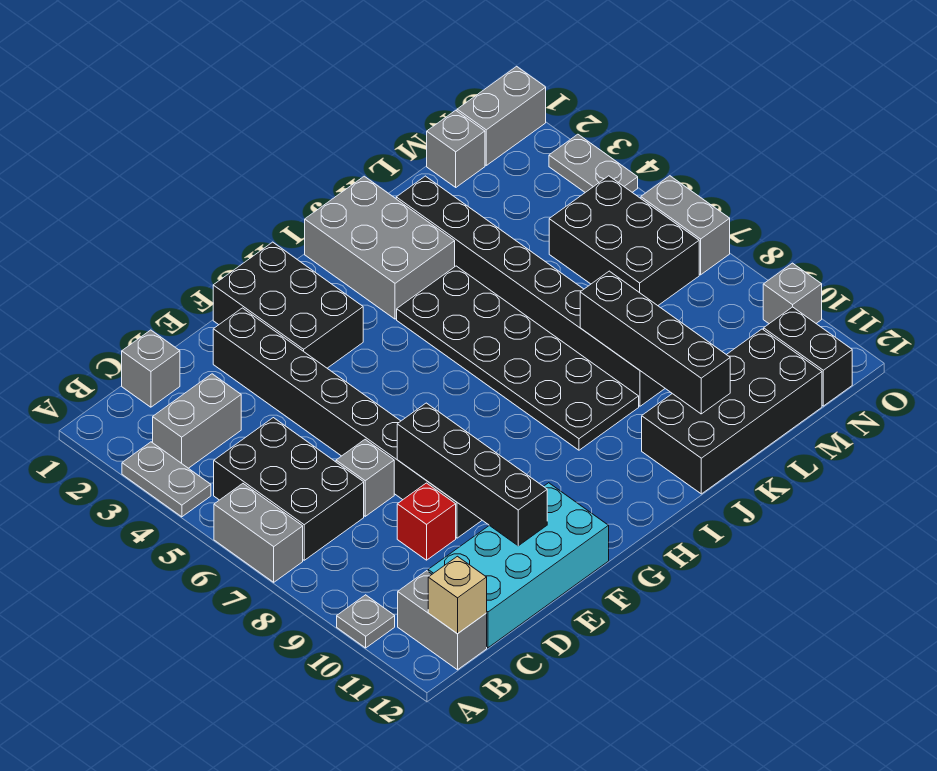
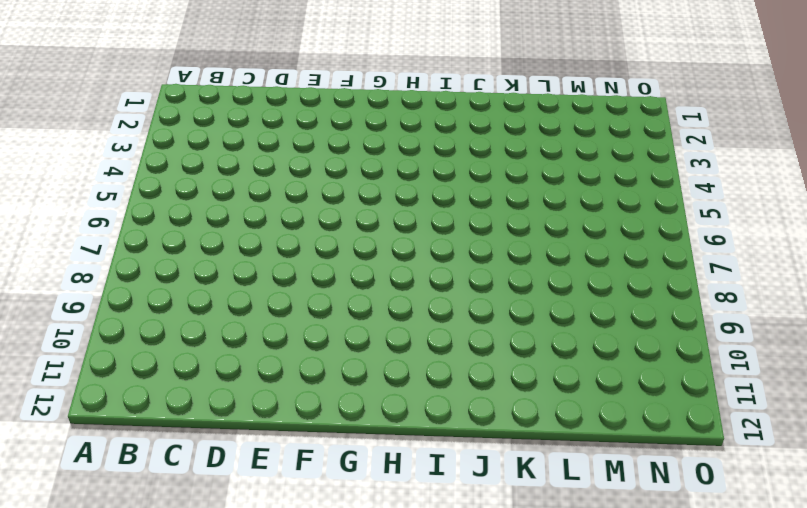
none -> grey plate A3:A4 level 1
none -> grey brick A6:A7 level 1
none -> grey plate A10 level 1

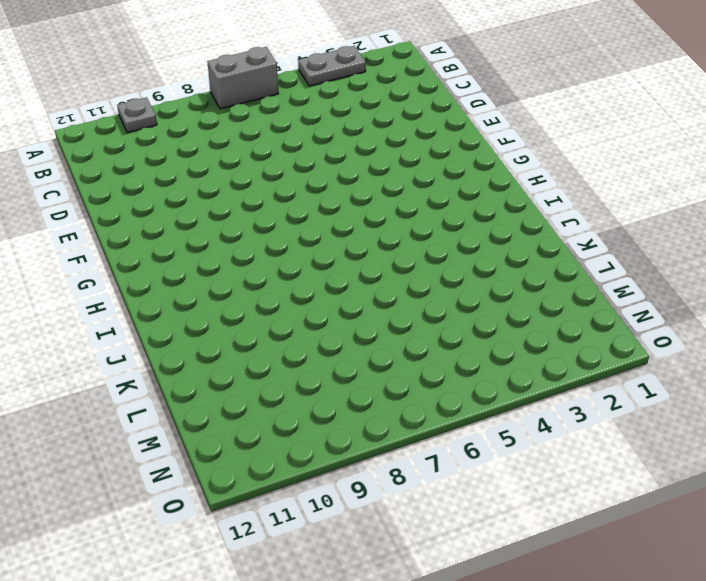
none -> grey brick B3:C3 level 1
none -> black brick B5:C7 level 1
none -> grey brick B11:B12 level 1

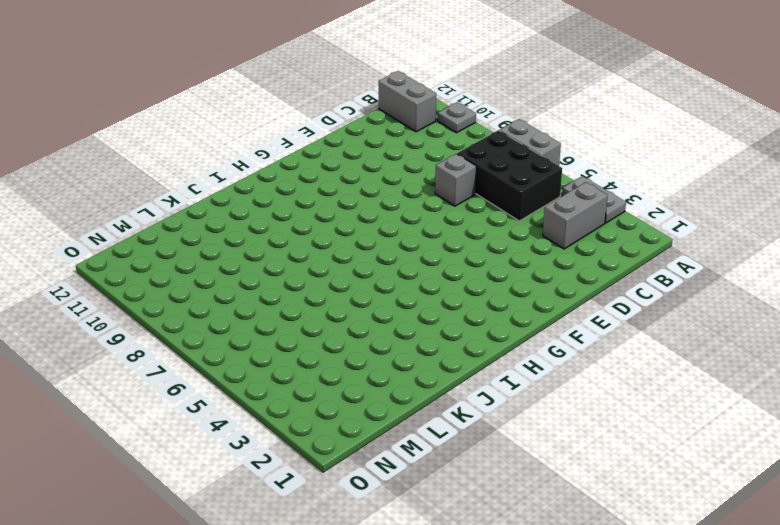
none -> grey brick C1 level 1
none -> cyan brick C11:F12 level 1
none -> red brick D9 level 1

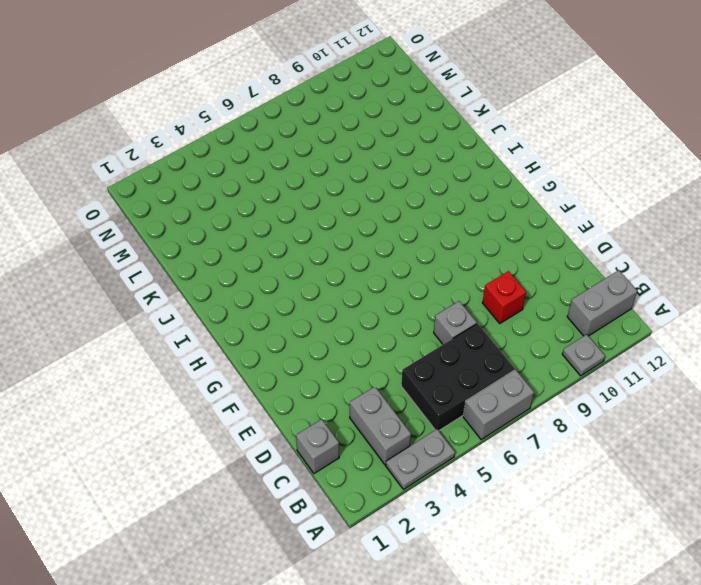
none -> cyan brick C11:F12 level 1
none -> black brick E2:E9 level 1
none -> black brick F1:G3 level 1

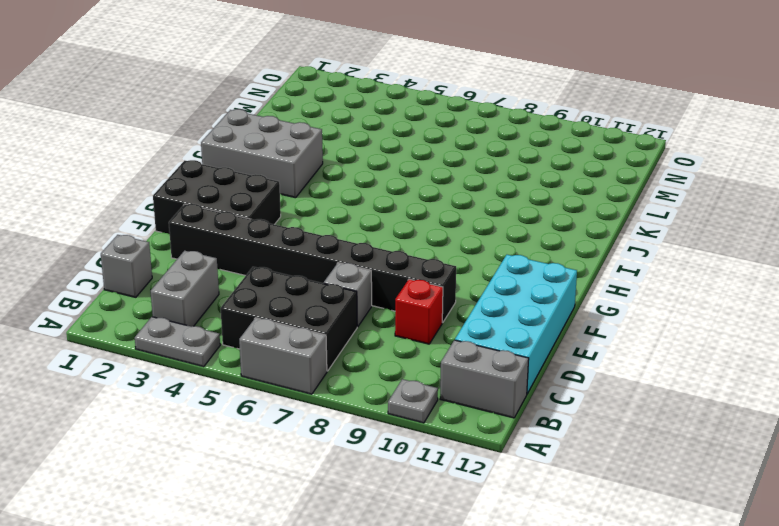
none -> black plate I4:J9 level 1
none -> black brick J11:M12 level 1
none -> black brick K2:K9 level 1

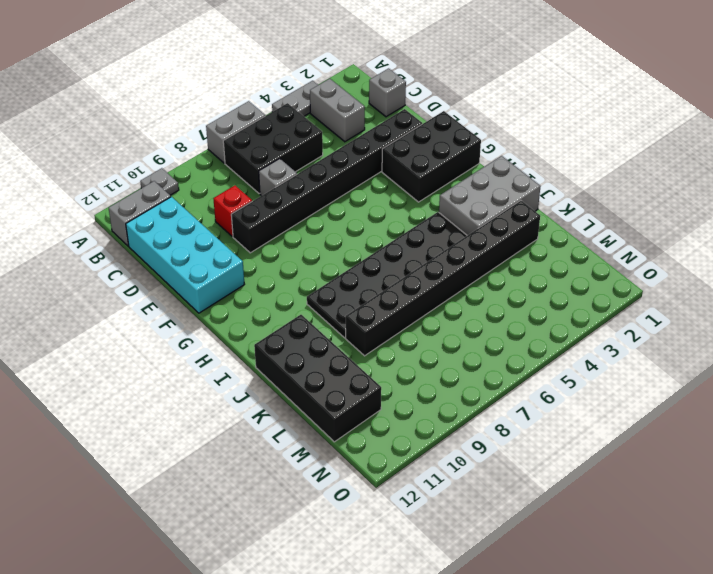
none -> grey brick M1 level 1
none -> black brick M5:N7 level 1
none -> grey brick N1:O1 level 1

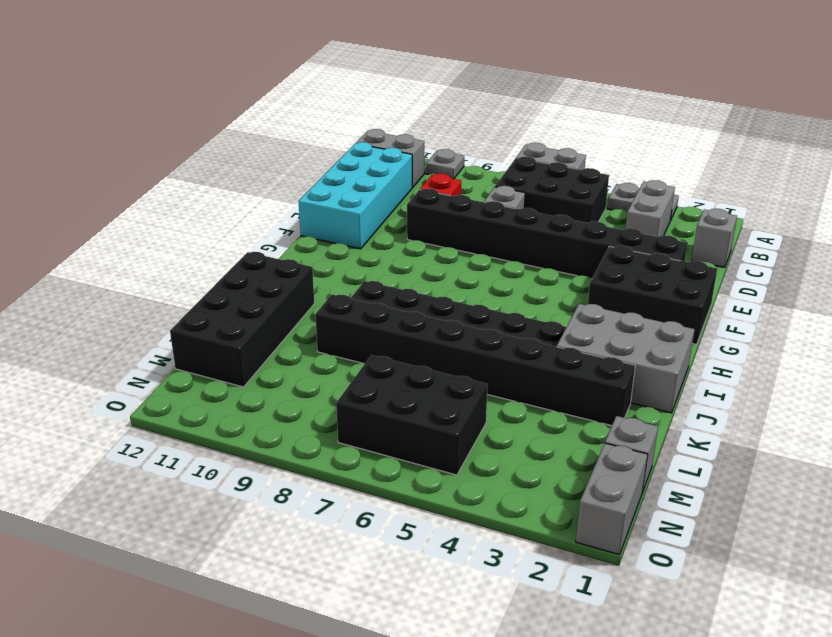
none -> black brick N11:N12 level 1
none -> grey plate O3:O4 level 1
none -> grey brick O6:O7 level 1

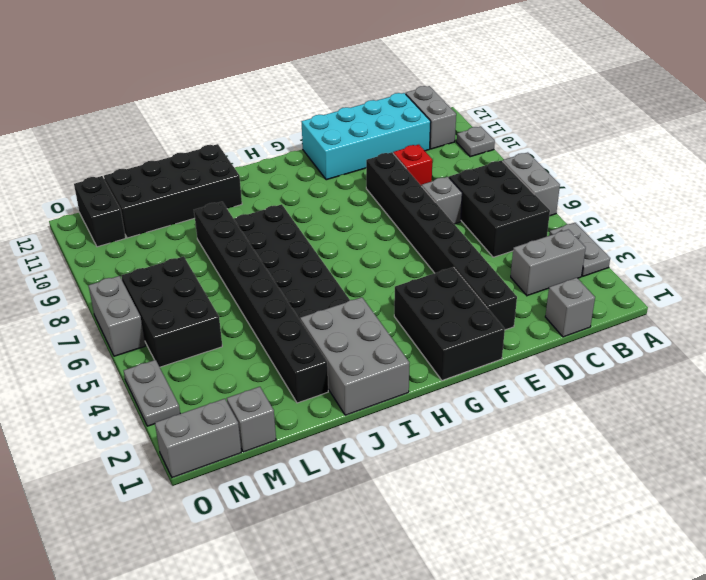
none -> grey brick O10 level 1
none -> tan brick B12 level 2
none -> black brick E8:E11 level 2

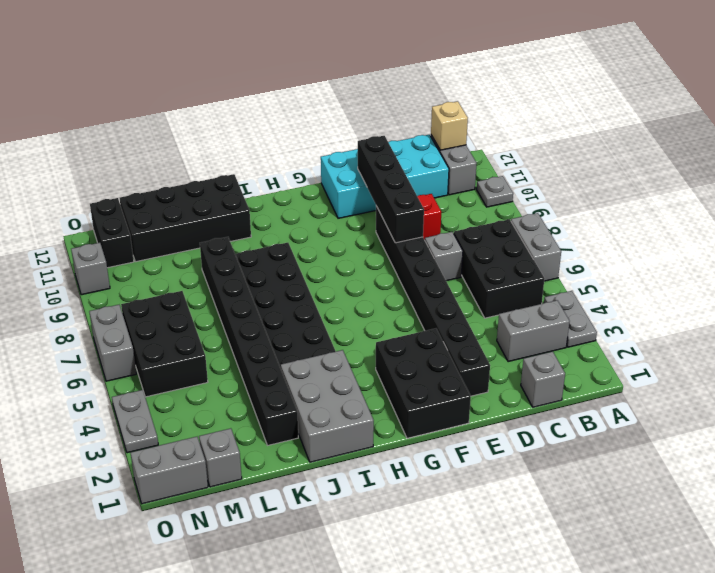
none -> black brick K8:K11 level 2

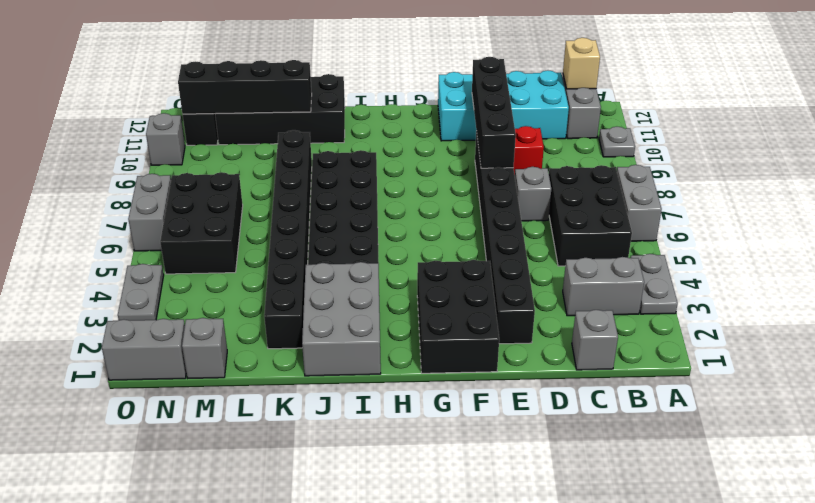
black brick K11:N11 level 2 -> black brick K8:K11 level 2

